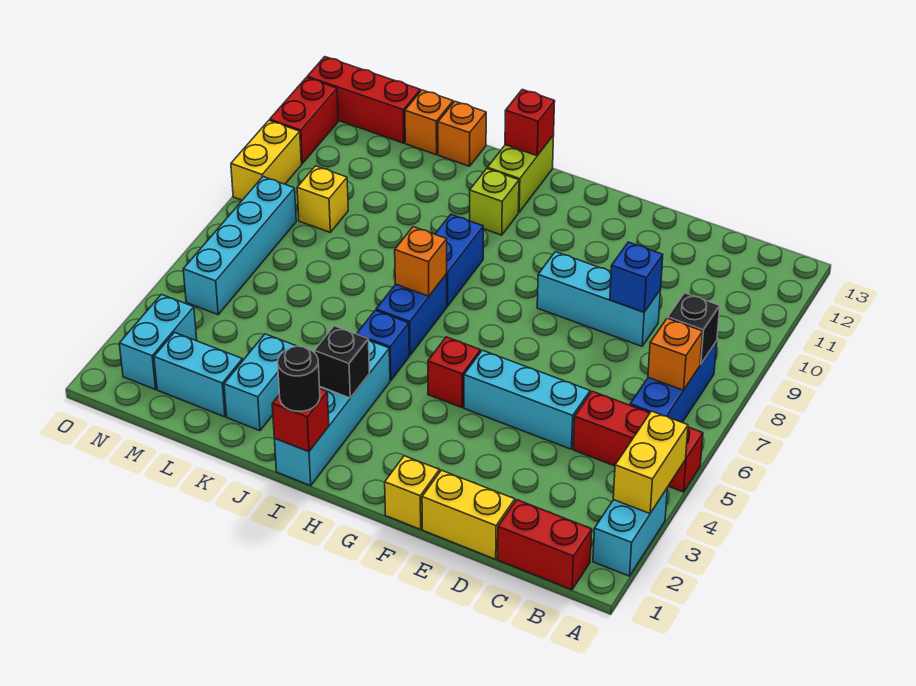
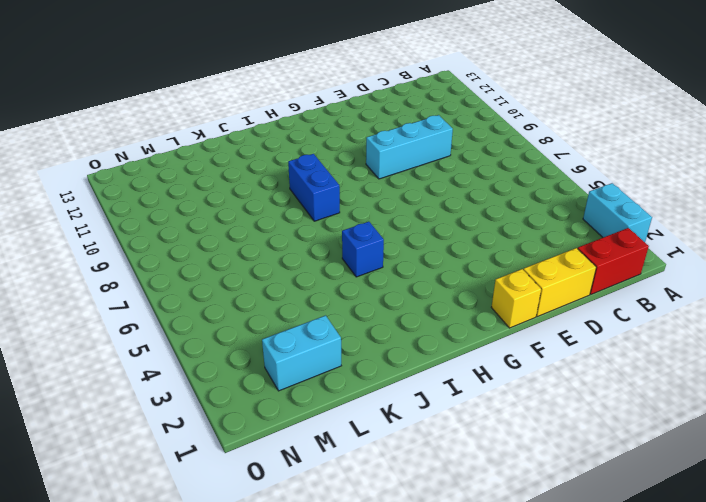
none -> red brick A5:C5 level 1
none -> blue brick B6:B8 level 1
none -> cyan brick D5:F5 level 1
none -> red brick G5 level 1

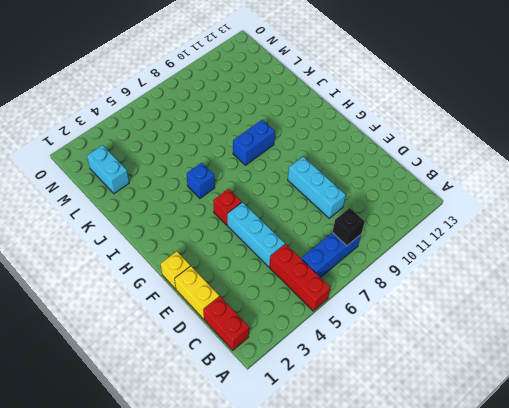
none -> cyan brick A2:A3 level 1
none -> cyan brick I1:I4 level 1
none -> blue brick I6:I7 level 1
none -> lime brick I11 level 1

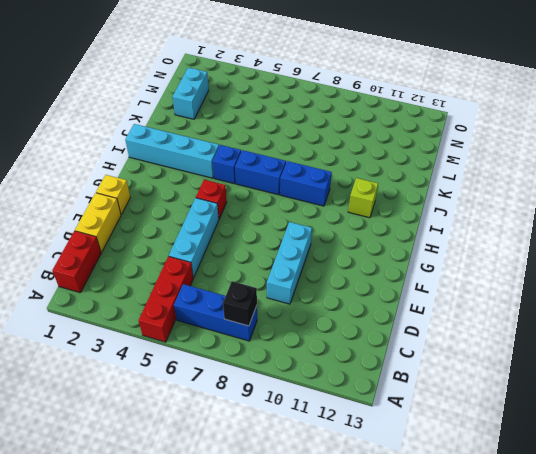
none -> cyan brick A2:A3 level 1
none -> lime brick I12:I13 level 1
none -> cyan brick K2:K3 level 1
none -> orange brick K13 level 1

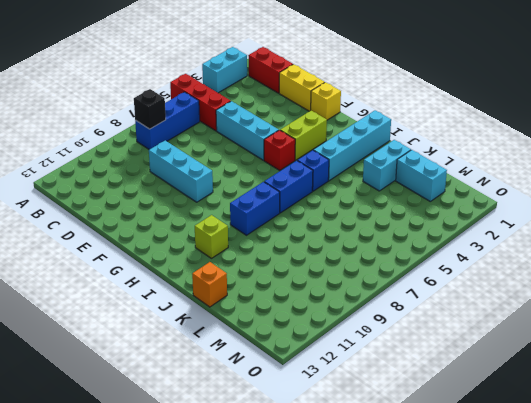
lime brick G3:G4 level 1 -> lime brick I12:I13 level 1
none -> orange brick L13 level 1
none -> yellow brick M9 level 1
none -> red brick M13:O13 level 1
none -> cyan brick N2:N3 level 1

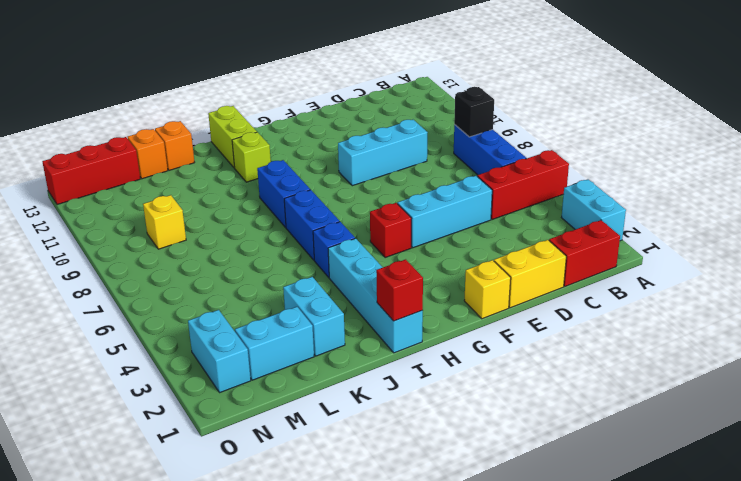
none -> cyan brick N5:N8 level 1
none -> yellow brick O9:O10 level 1
none -> red brick O11:O12 level 1
none -> yellow brick A3:A4 level 2

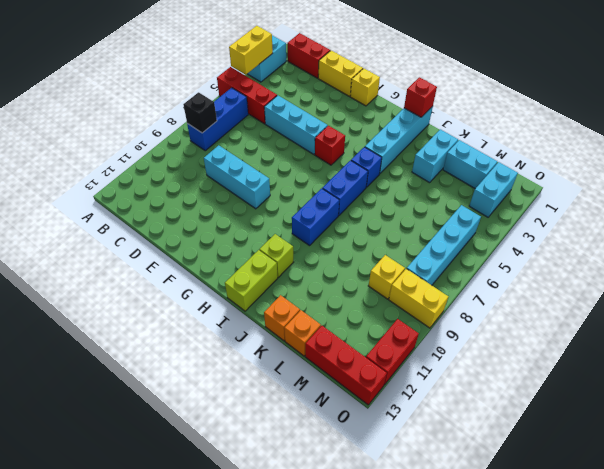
yellow brick N9:O9 level 1 -> yellow brick O9:O10 level 1
none -> orange brick B7 level 2
none -> blue brick D9 level 2
none -> black brick I3 level 2
none -> orange brick I7 level 2

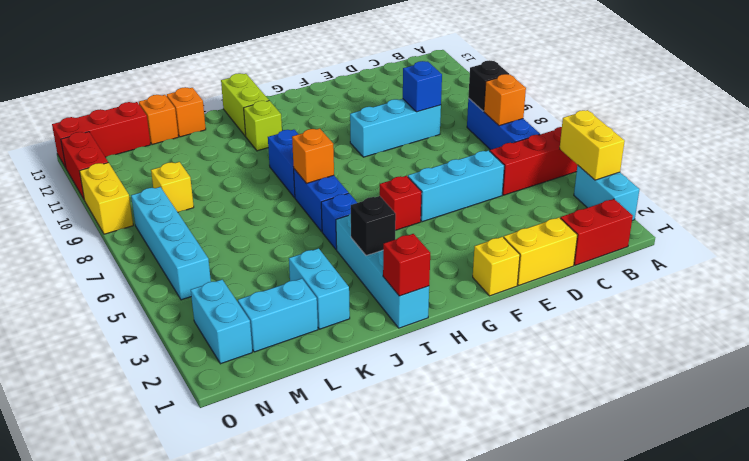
none -> red brick I13 level 2
none -> black round brick I1 level 3

